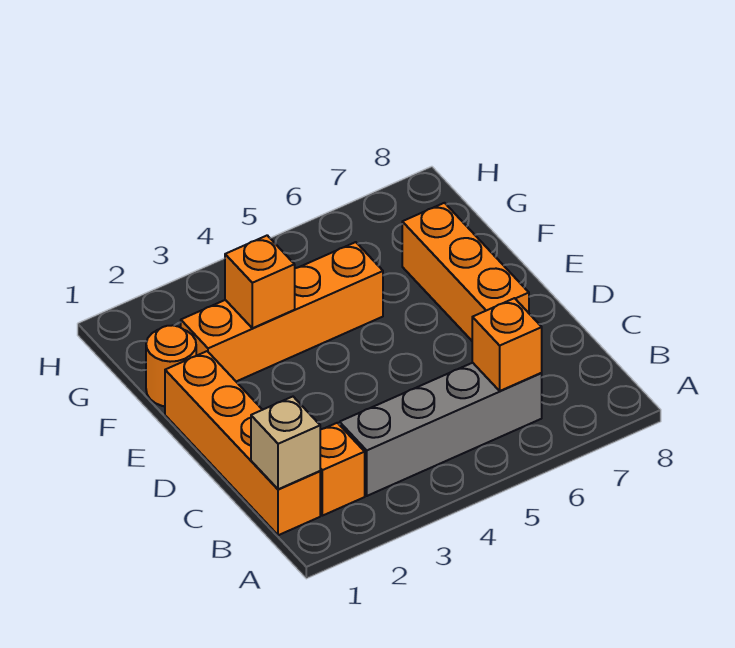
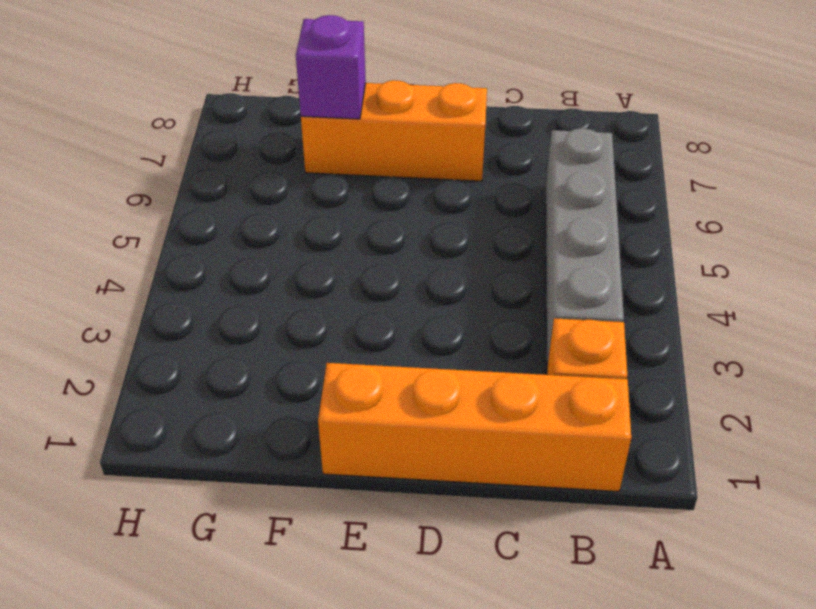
purple brick F7 level 2 -> none
none -> orange round brick F1 level 1
none -> orange brick F2:F5 level 1

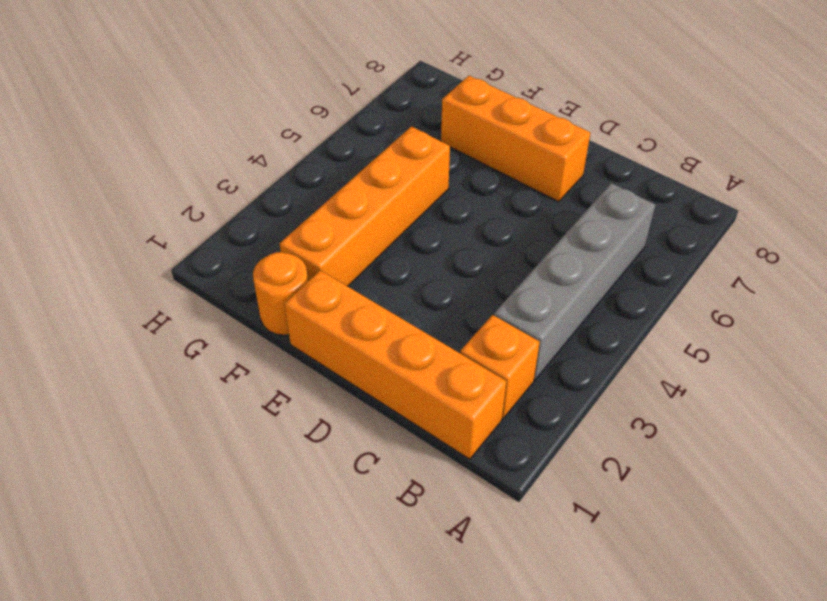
none -> tan brick B1 level 2
none -> orange brick B6 level 2

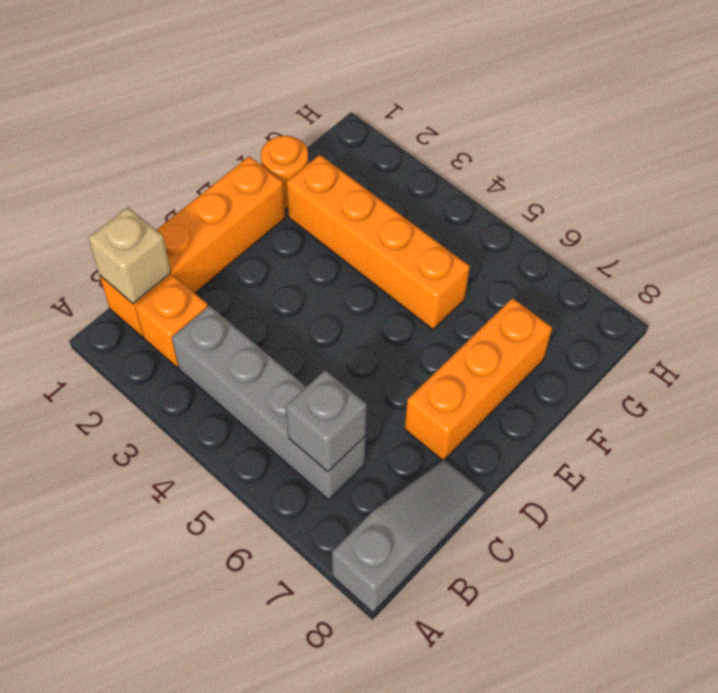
grey slope A8:C8 level 1 top A -> none
grey brick B6 level 2 -> orange brick B6 level 2
none -> orange brick F3 level 2

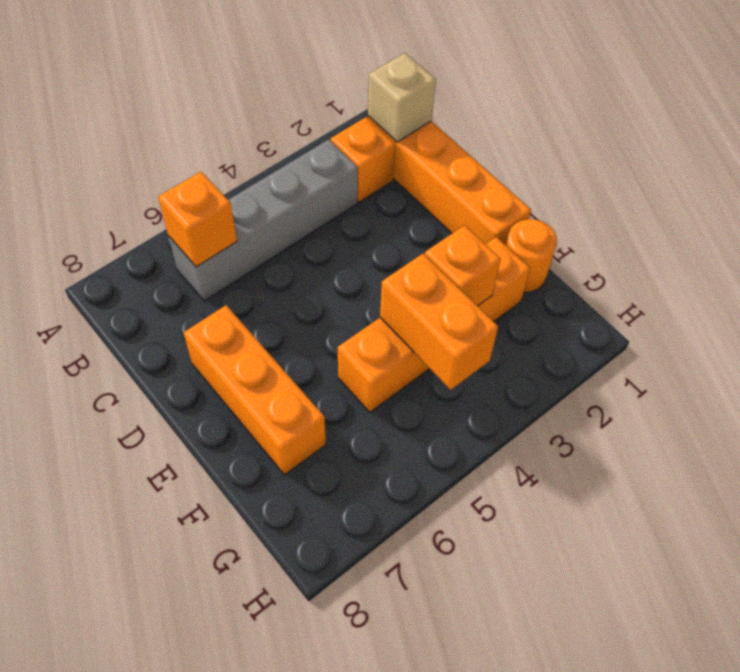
orange brick F4:G4 level 2 -> none

